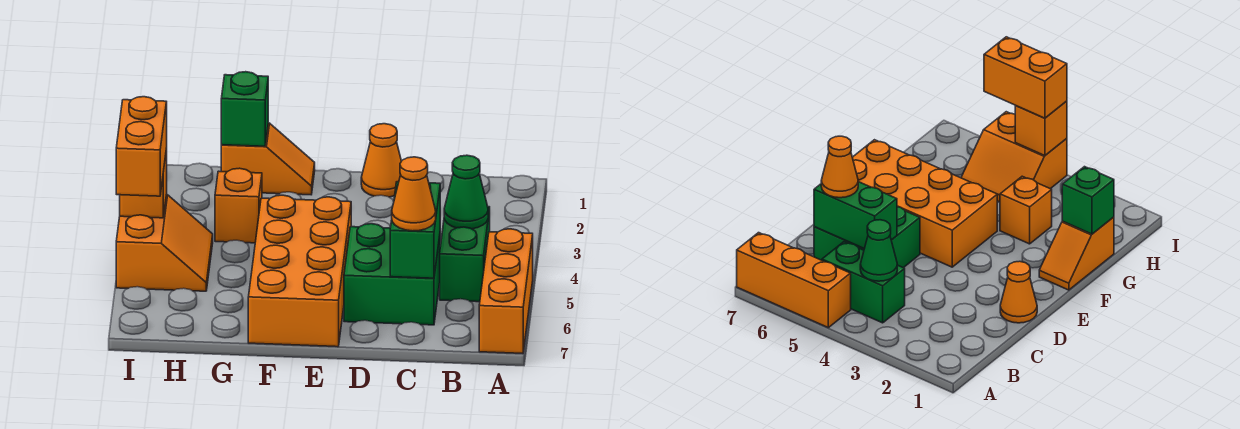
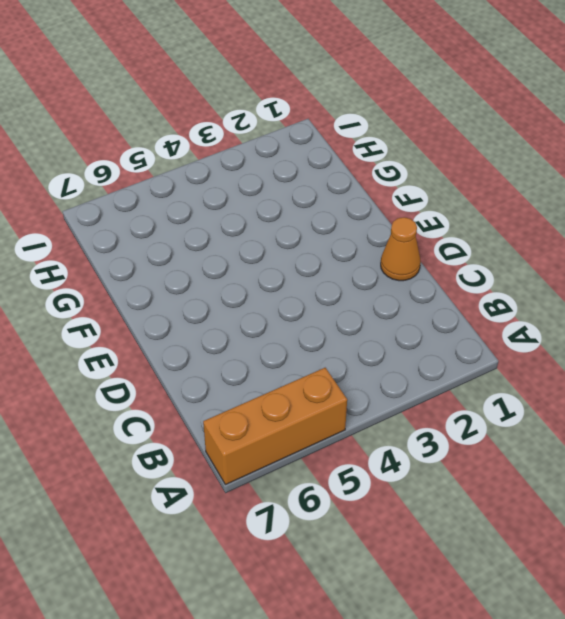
none -> green brick B4:B5 level 1
none -> green brick C5:D6 level 1
none -> orange brick E4:F7 level 1

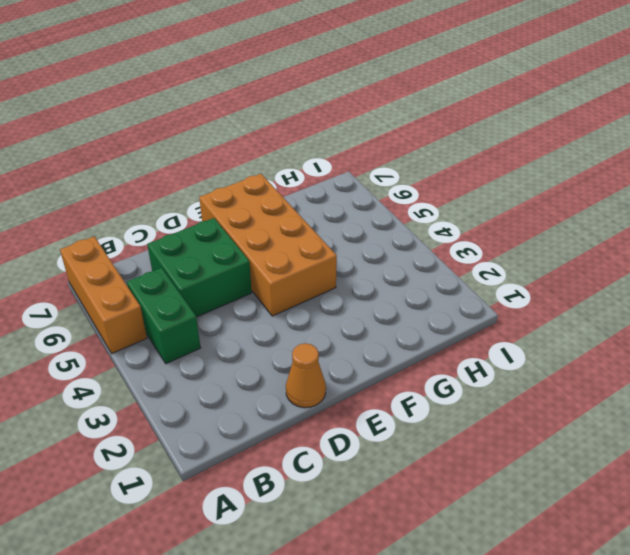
none -> orange slope F1:G1 level 1 top G
none -> orange brick G3 level 1
none -> orange slope H4:I5 level 1 top I

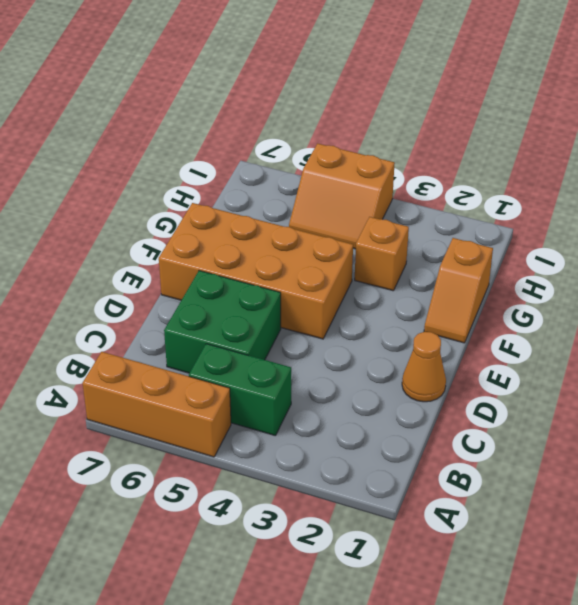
none -> green cone B4 level 2
none -> green brick C5:C6 level 2
none -> green brick G1 level 2

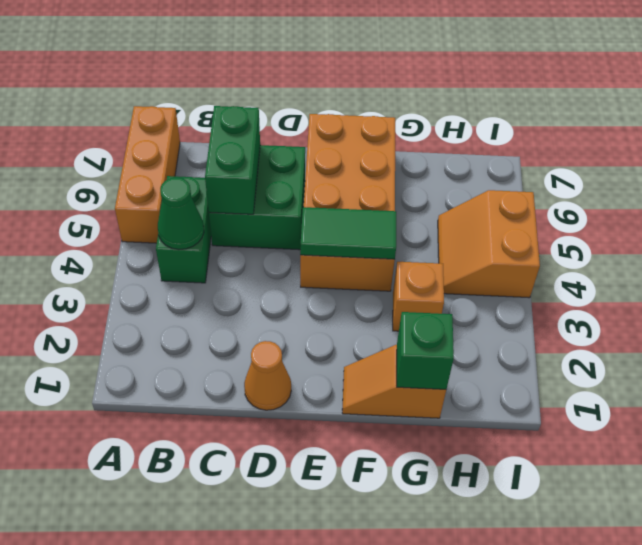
green tile E4:F4 level 2 -> none
none -> orange brick I4 level 2
none -> orange cone C6 level 3
none -> orange brick I4:I5 level 3

